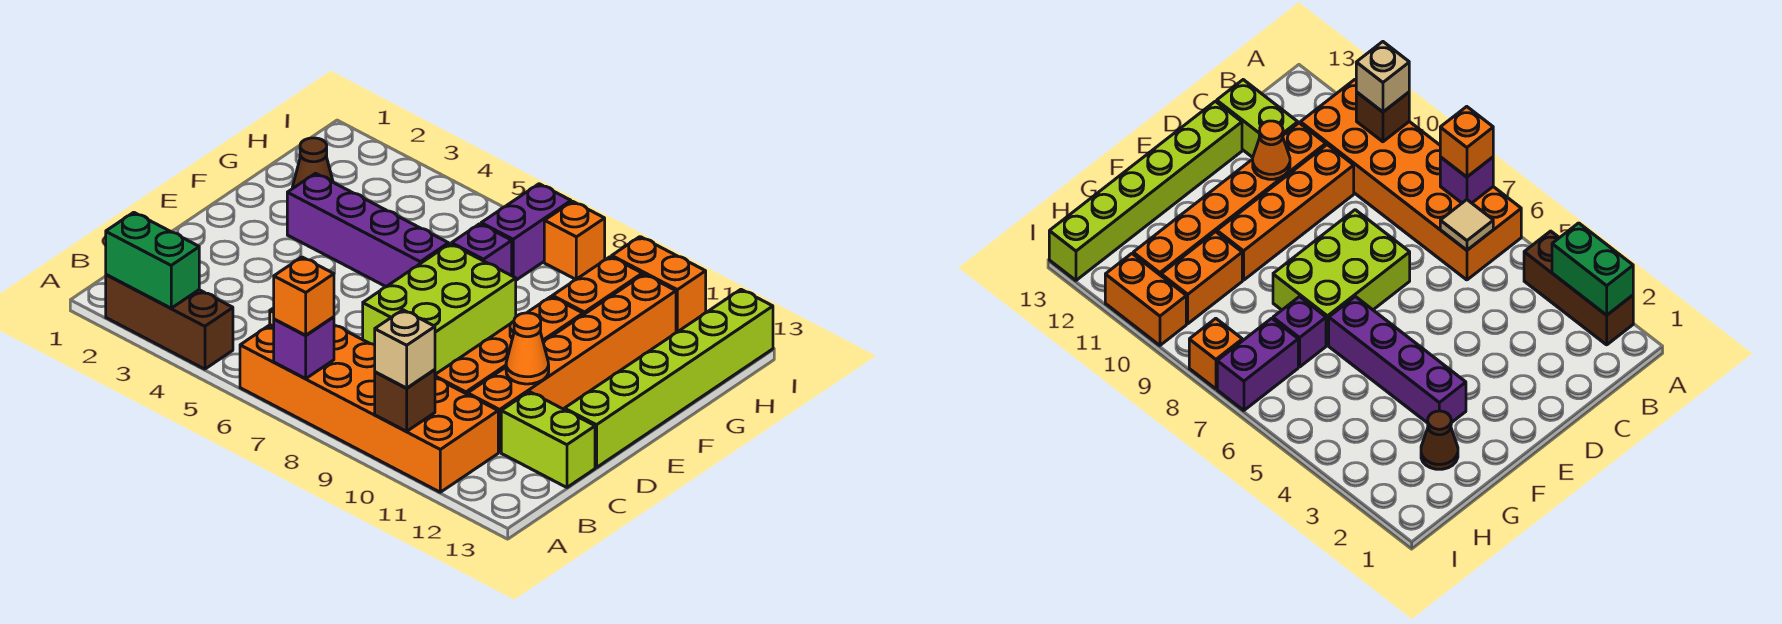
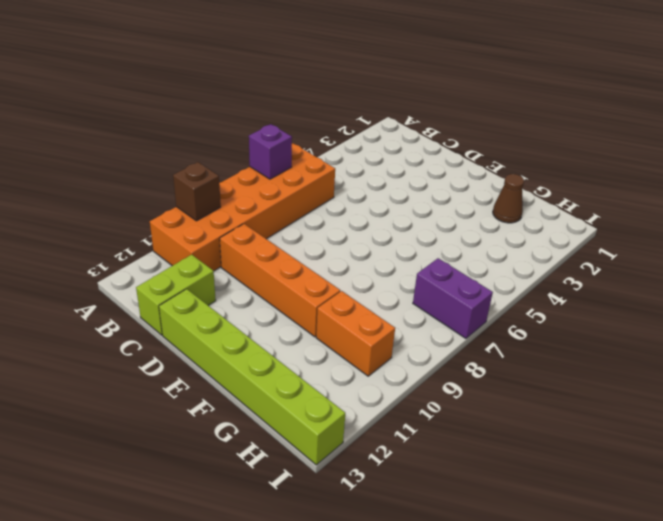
none -> brown brick A2:A4 level 1
none -> orange brick C11:H11 level 1
none -> lime brick D7:F8 level 1

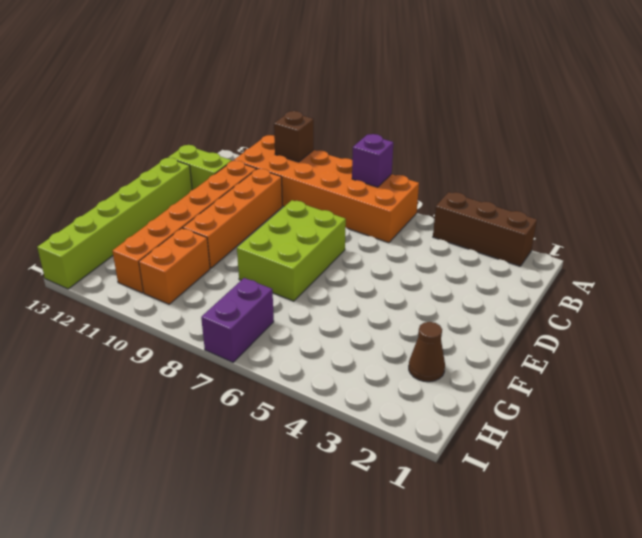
none -> purple brick F3:F6 level 1
none -> purple brick G7 level 1
none -> orange brick I8 level 1

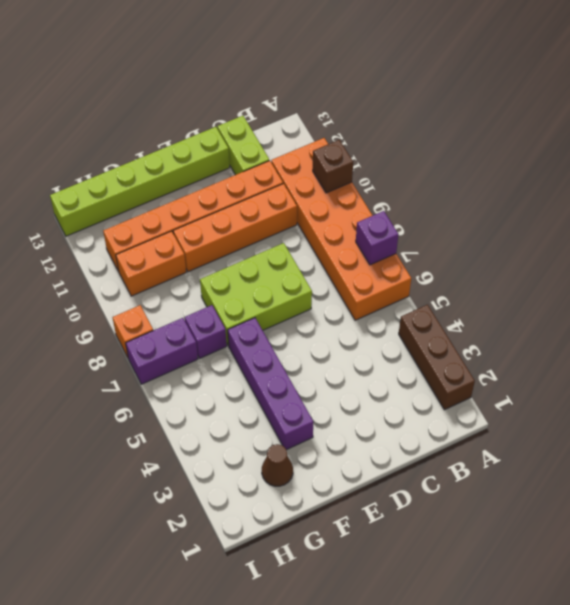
none -> orange brick I10:I11 level 1
none -> green brick A2:A3 level 2
none -> tan tile B6 level 2

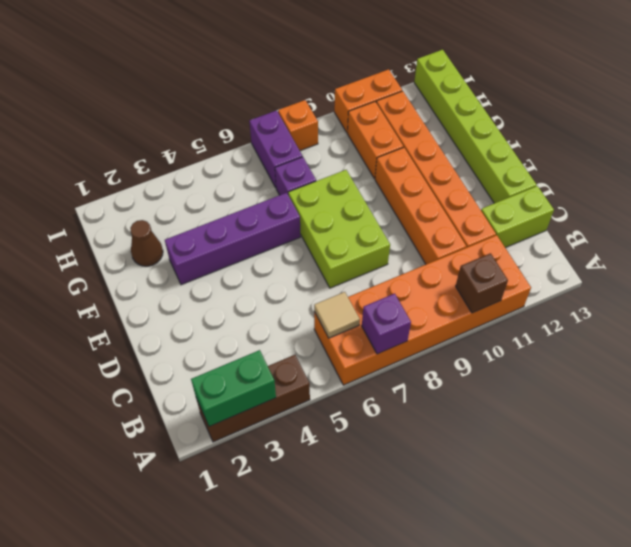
none -> orange cone D11 level 2
none -> orange brick A7 level 3
none -> tan brick A10 level 3

